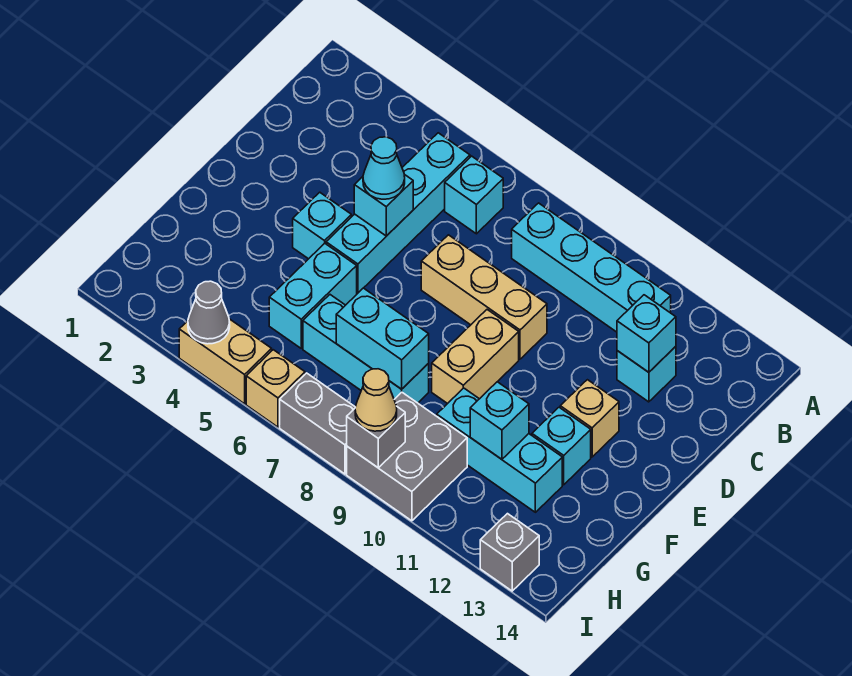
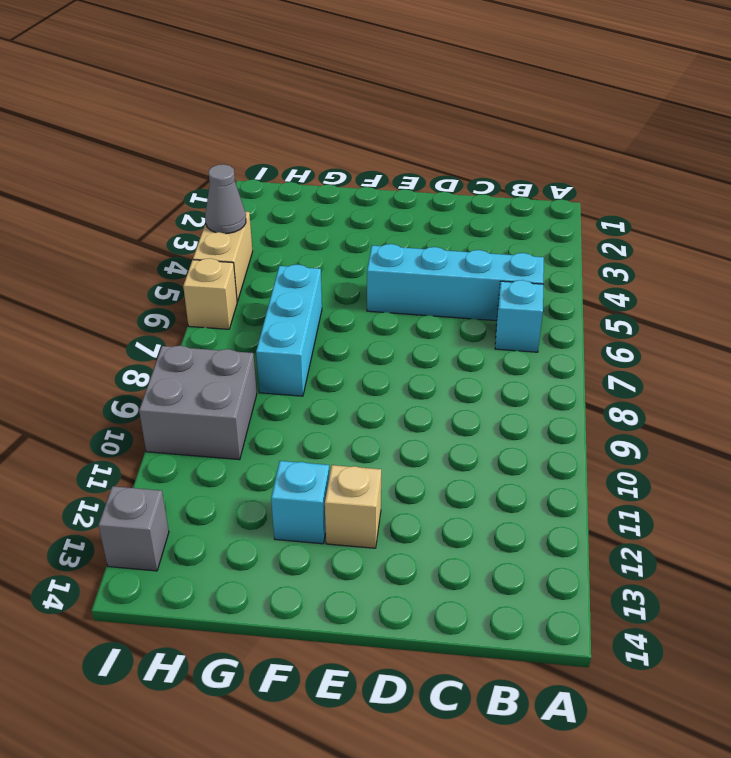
none -> cyan brick B8:B11 level 1
none -> cyan brick C12 level 1
none -> tan brick D7:D9 level 1

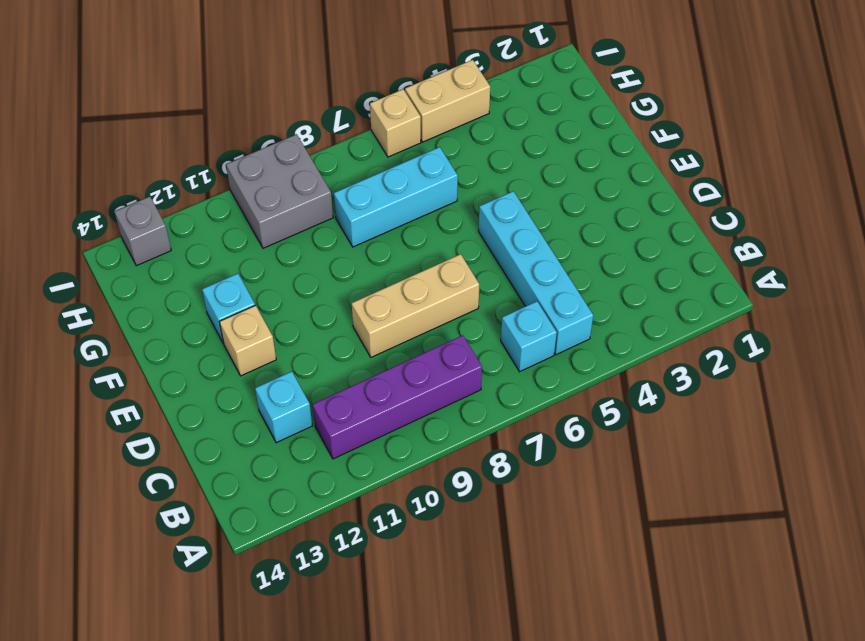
purple brick B8:B11 level 1 -> cyan brick B8:B11 level 1
none -> cyan brick E4 level 1
none -> tan brick E9:F9 level 1
none -> cyan brick F5:G5 level 1

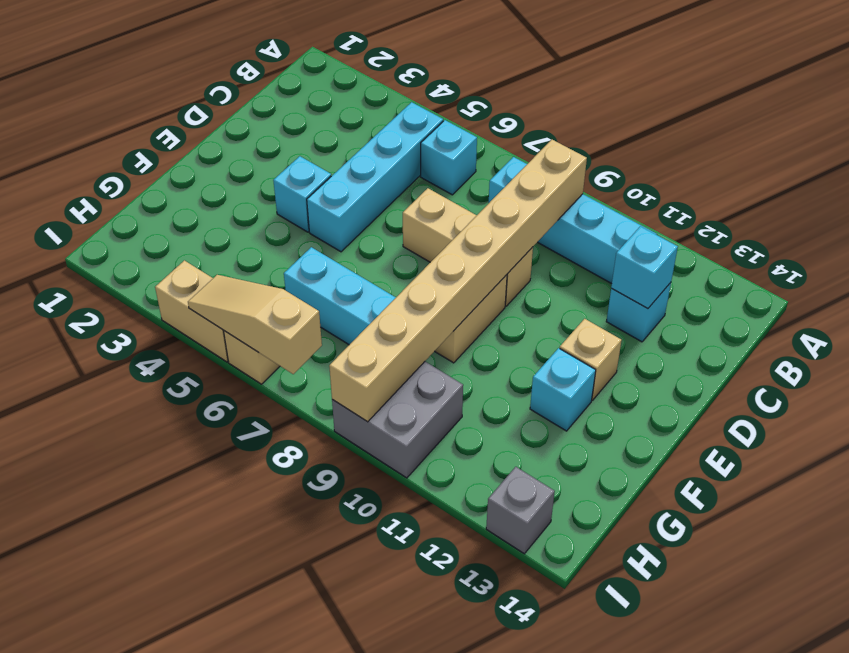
tan brick B9:I9 level 2 -> grey brick I9 level 2
tan slope I5:I7 level 2 top 7 -> none
none -> cyan brick F5:G5 level 1
none -> cyan brick G10:G12 level 1
none -> grey brick I7:I8 level 1

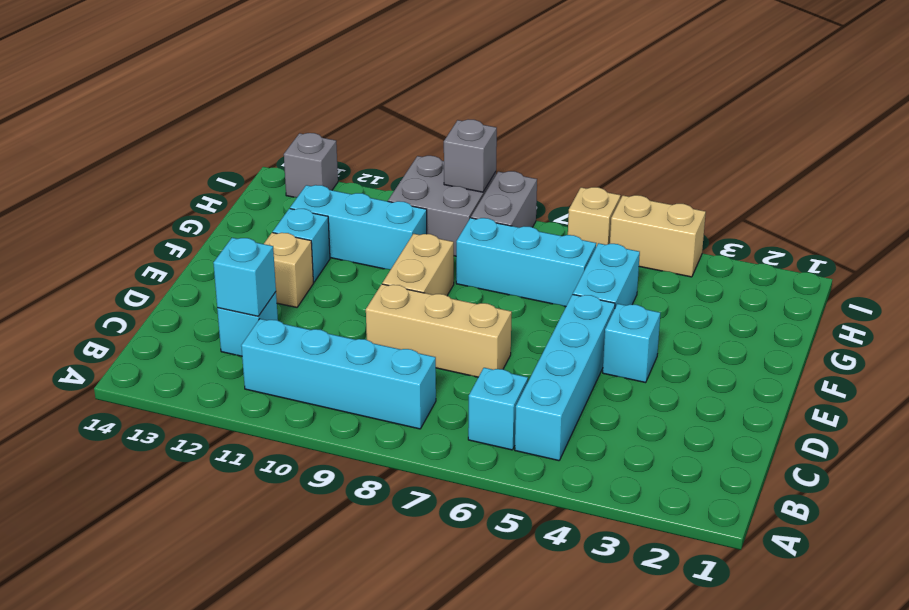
grey brick H8:I8 level 1 -> grey brick I7:I8 level 1
none -> cyan brick D5 level 2
none -> cyan brick G7:G8 level 2
none -> cyan brick G11 level 2

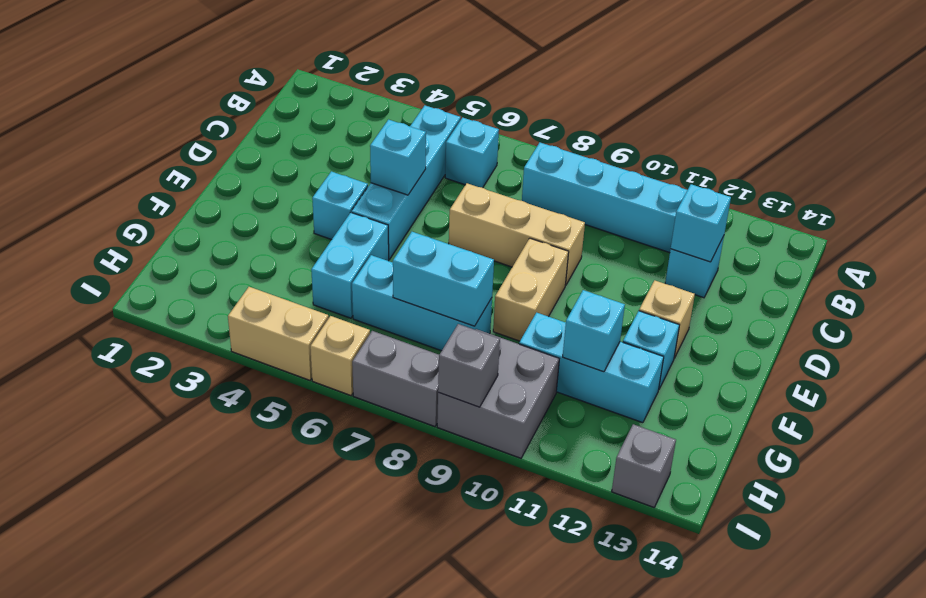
none -> grey cone I4 level 2
none -> cyan cone D5 level 3
none -> tan cone I9 level 3

